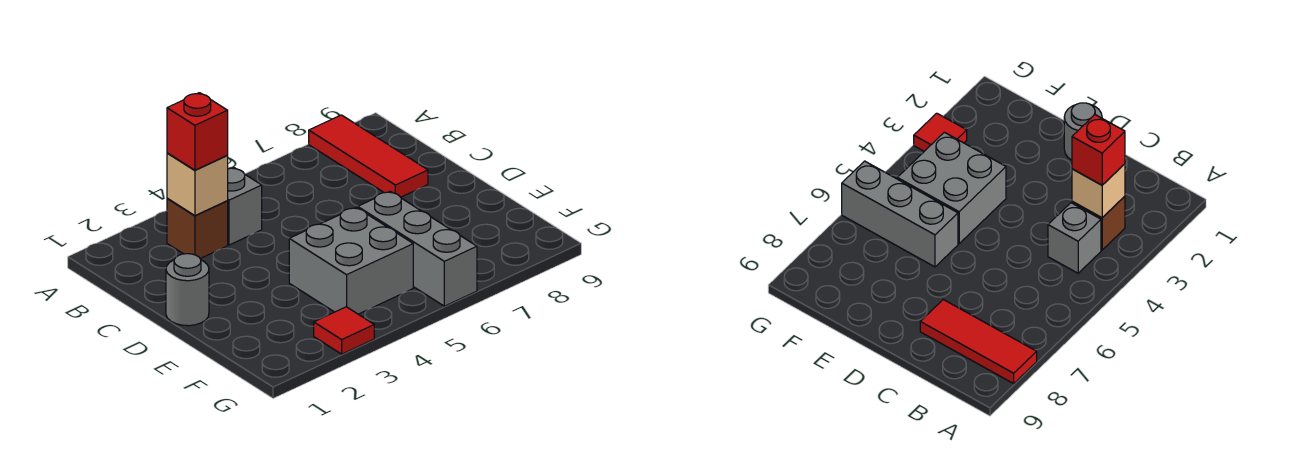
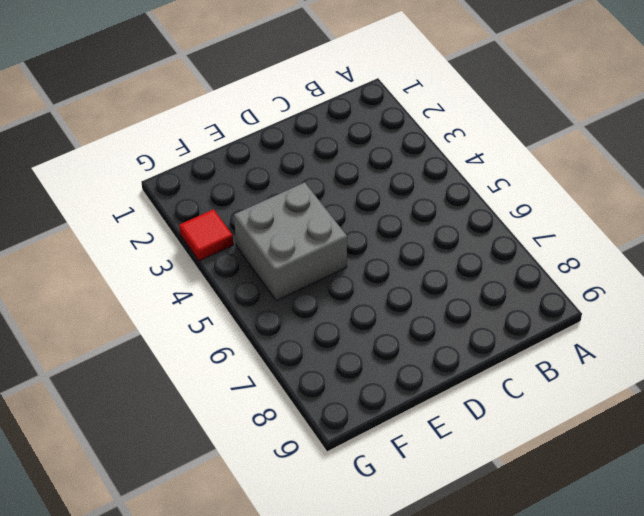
none -> red tile A8:C8 level 1
none -> brown brick B3 level 1

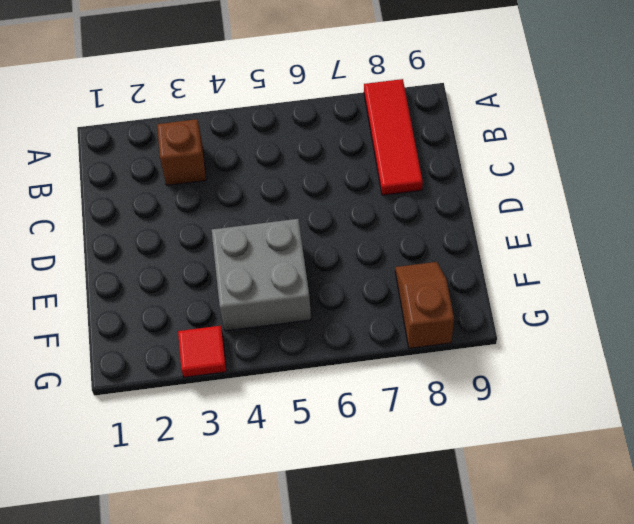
brown slope F8:G8 level 1 top G -> none
none -> grey brick B4 level 1
none -> grey round brick D1 level 1

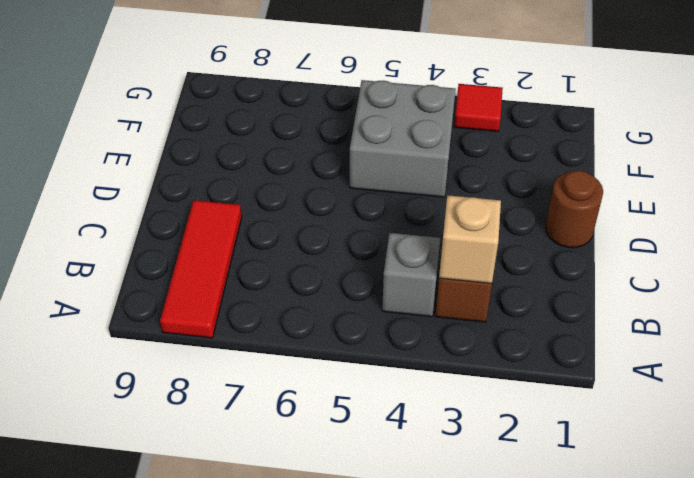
brown round brick D1 level 1 -> grey round brick D1 level 1
none -> grey brick E6:G6 level 1
none -> red brick B3 level 3

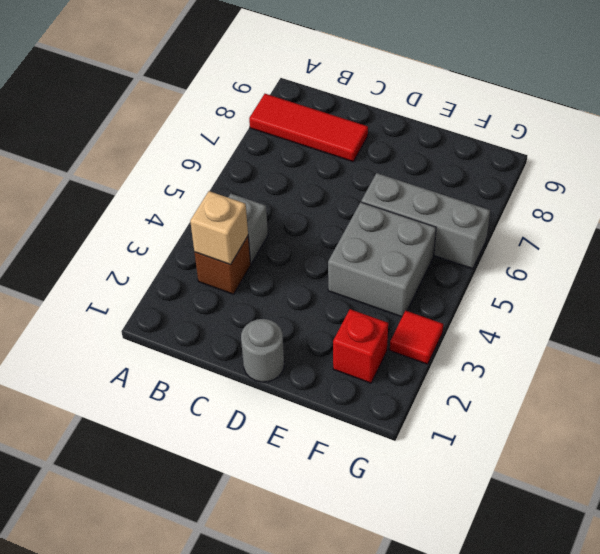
red brick F2 level 1 -> red brick B3 level 3

